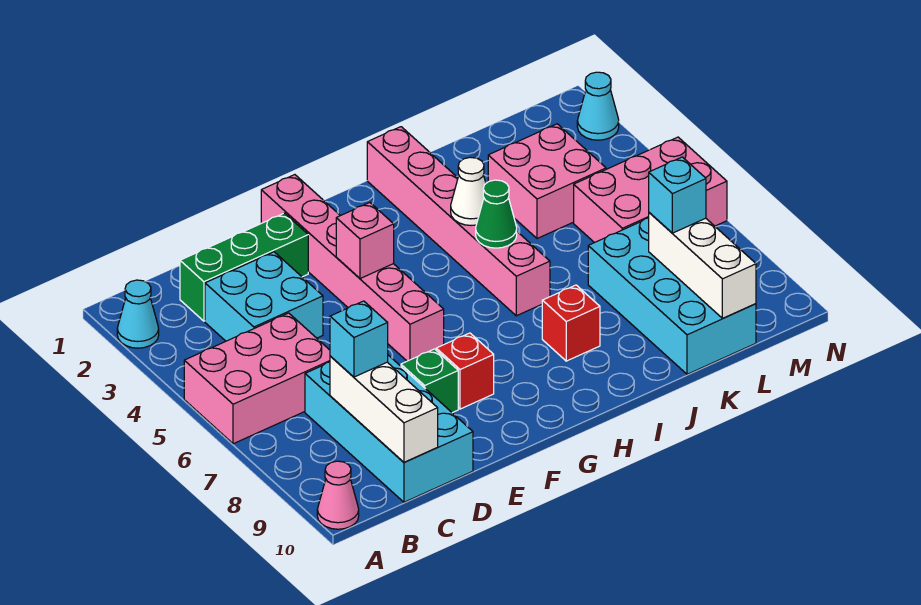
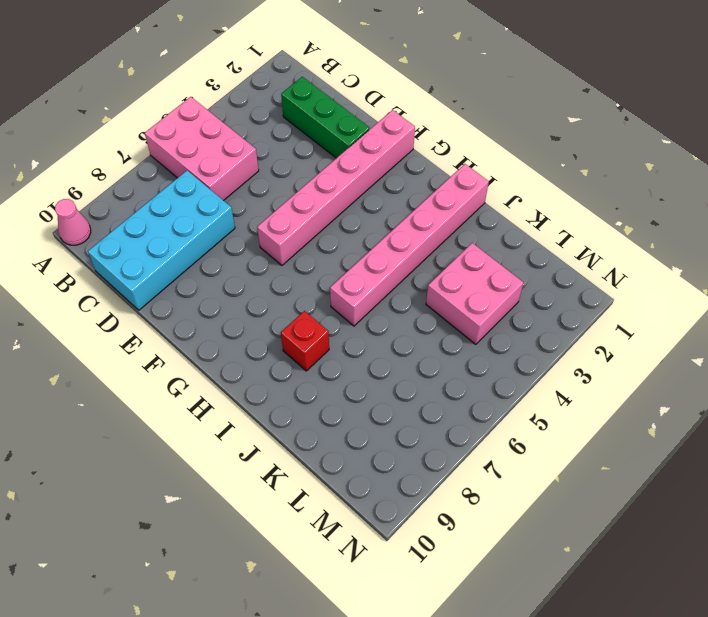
none -> cyan cone A2 level 1
none -> cyan brick C3:D4 level 1
none -> green brick E8 level 1

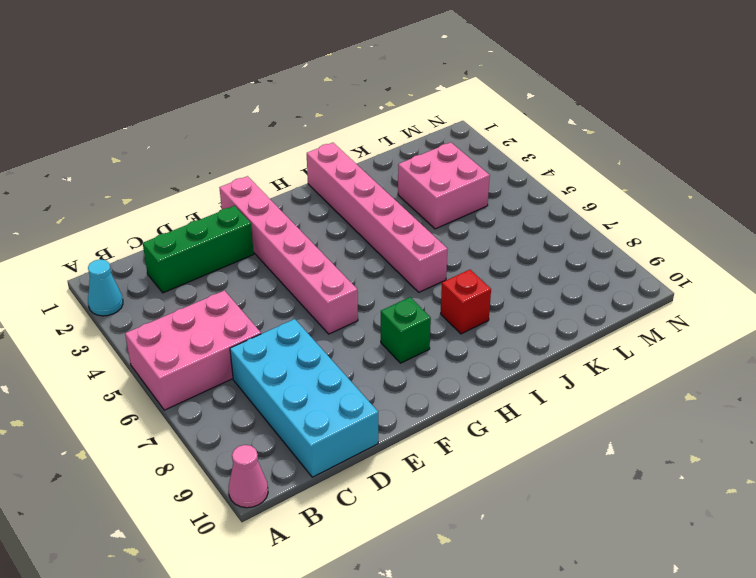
green brick G8 level 1 -> green brick E8 level 1
none -> cyan brick C3:D4 level 1
none -> red brick F8 level 1
none -> cyan brick K7:L10 level 1

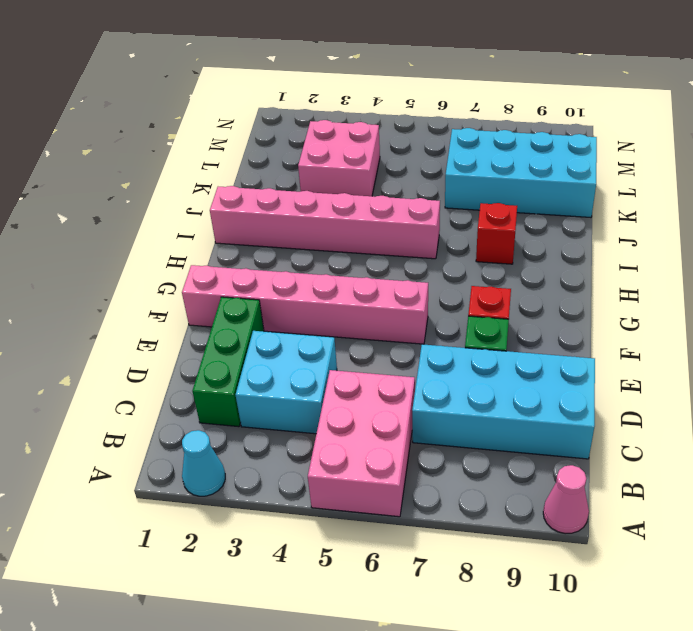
none -> pink brick L5:N6 level 1
none -> cyan cone N2 level 1
none -> white brick C8:C10 level 2

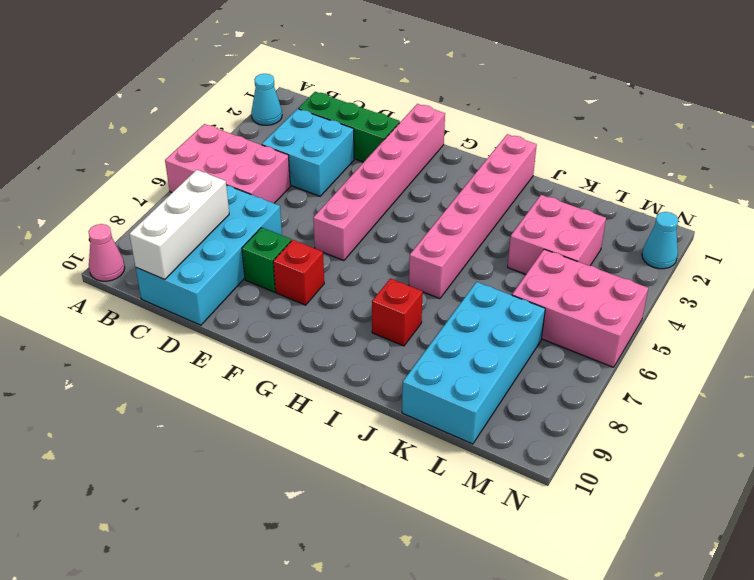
none -> pink brick F4 level 2
none -> white cone I4 level 2
none -> green cone I5 level 2

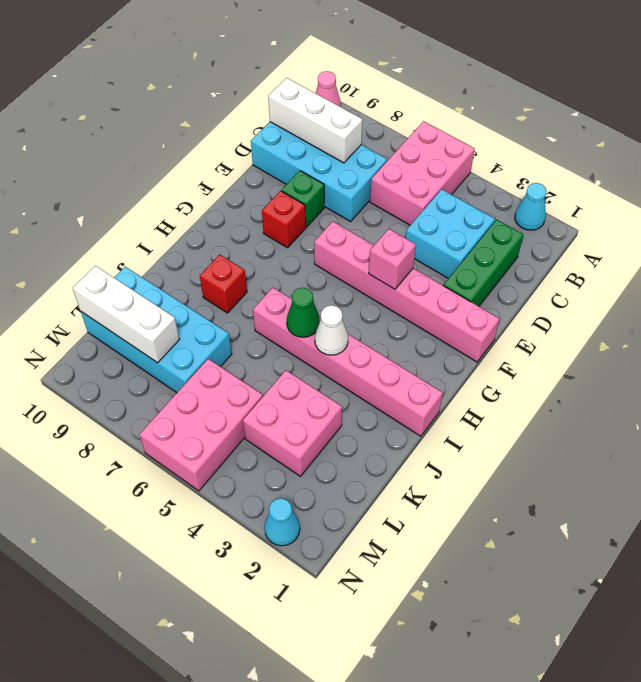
none -> cyan brick C8 level 3
none -> cyan brick L8 level 3

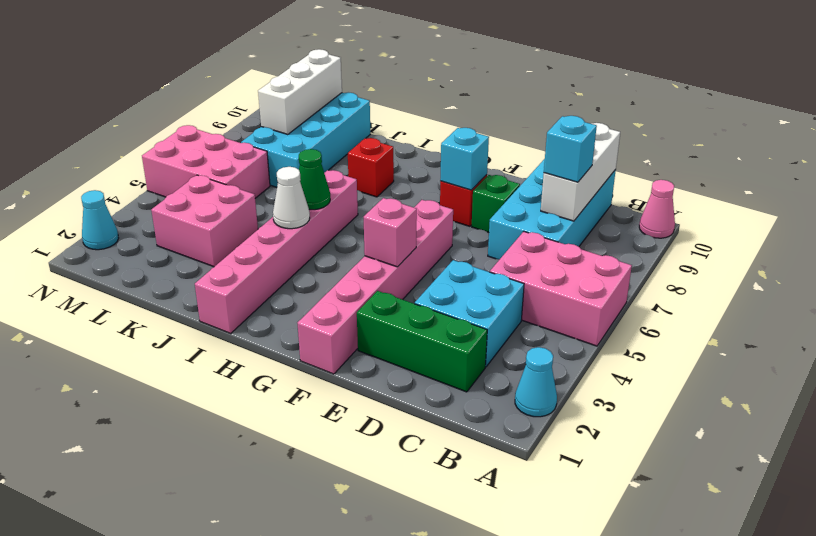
cyan brick F8 level 2 -> cyan brick L8 level 3

